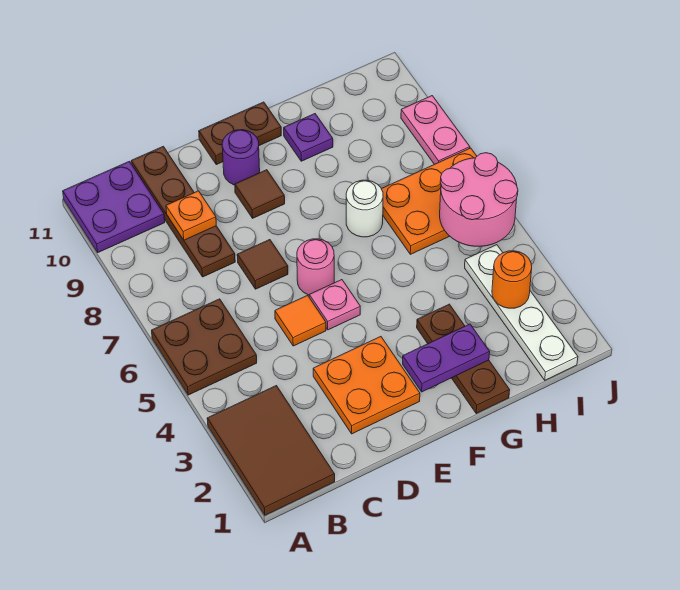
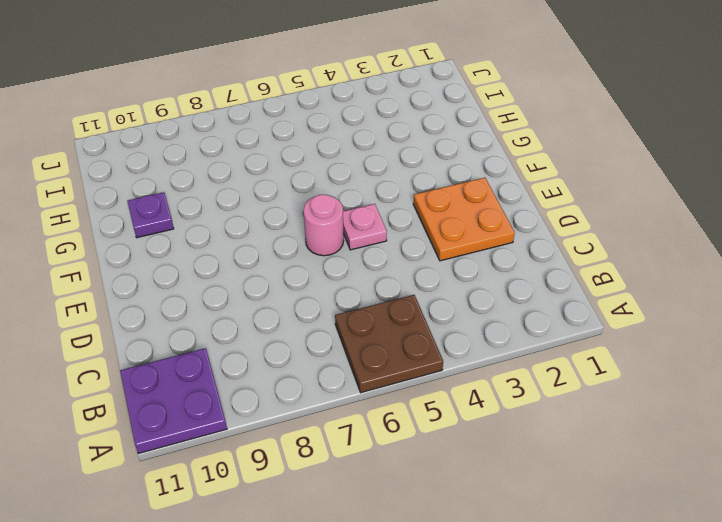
none -> brown tile A1:B3 level 1
none -> brown plate C8:C11 level 1
none -> orange tile D5 level 1

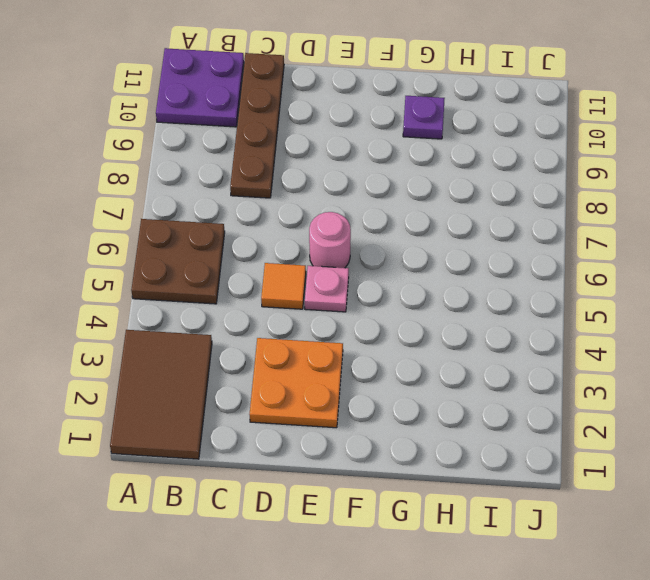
none -> brown tile D7 level 1
none -> brown tile E9 level 1
none -> purple round brick E10 level 1

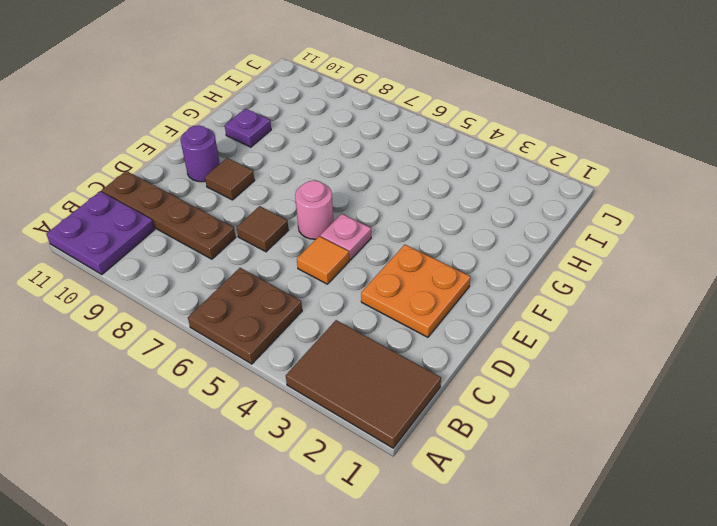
none -> brown plate E11:F11 level 1
none -> brown plate G1:G3 level 1
none -> white round brick G7 level 1

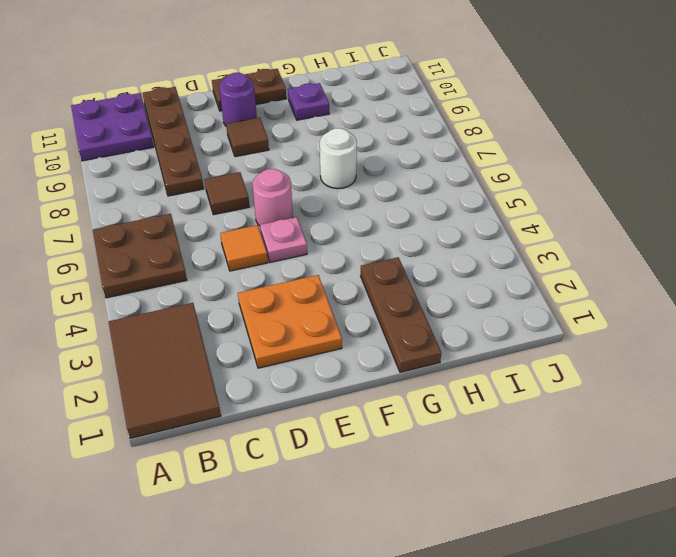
none -> orange plate H6:J7 level 1
none -> white plate I1:I4 level 1
none -> pink plate J8:J9 level 1

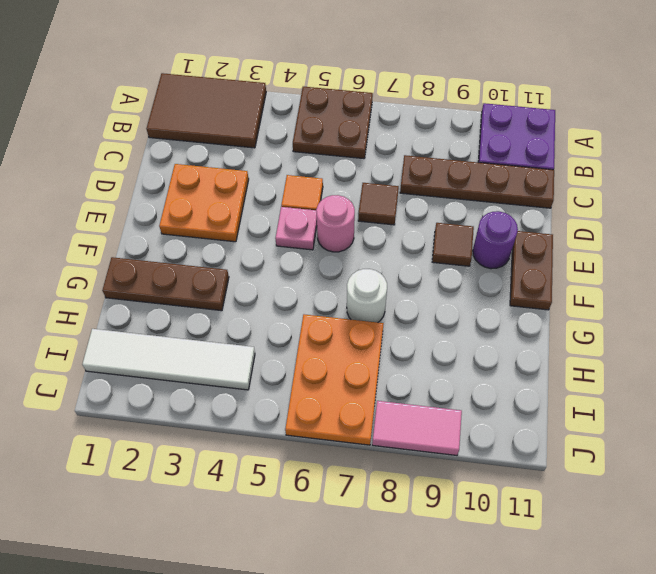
white tile I1:I4 level 1 -> white plate I1:I4 level 1
pink tile J8:J9 level 1 -> pink plate J8:J9 level 1
none -> purple plate G10 level 1
none -> orange plate C9 level 2
none -> purple plate F2:G2 level 2

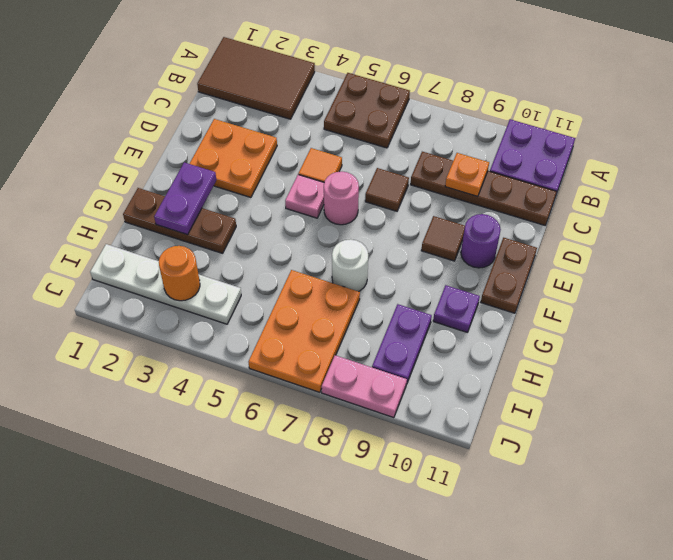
purple plate H9:I9 level 1 -> none
none -> pink round brick I5:J6 level 2

